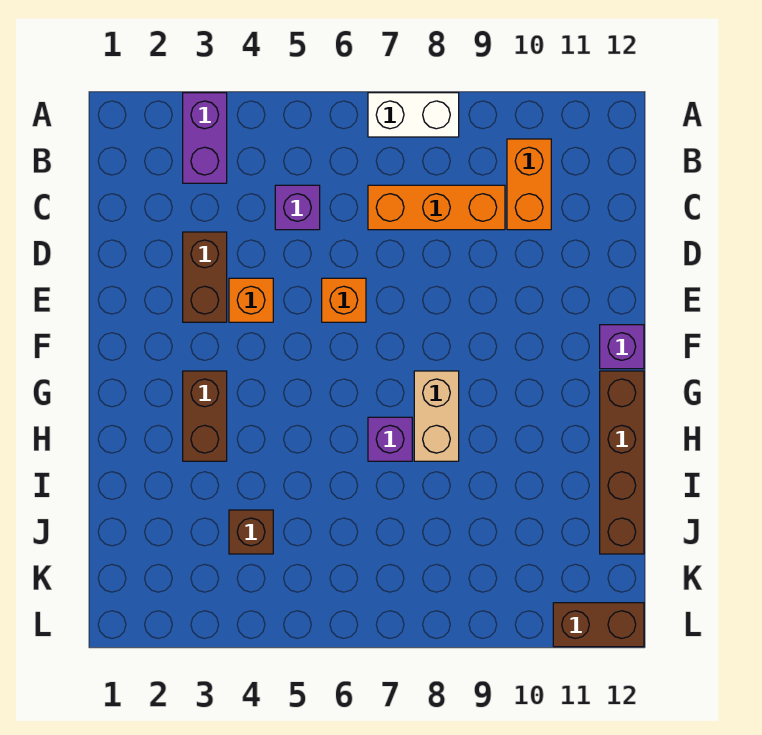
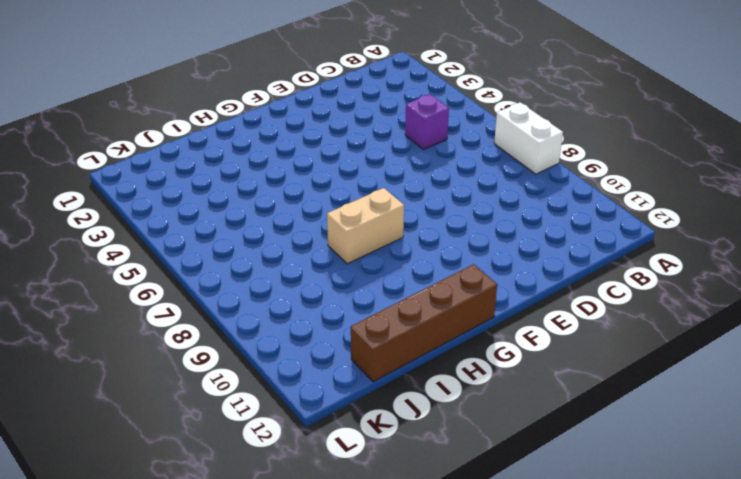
none -> purple brick A3:B3 level 1
none -> orange brick B10:C10 level 1
none -> orange brick C7:C9 level 1

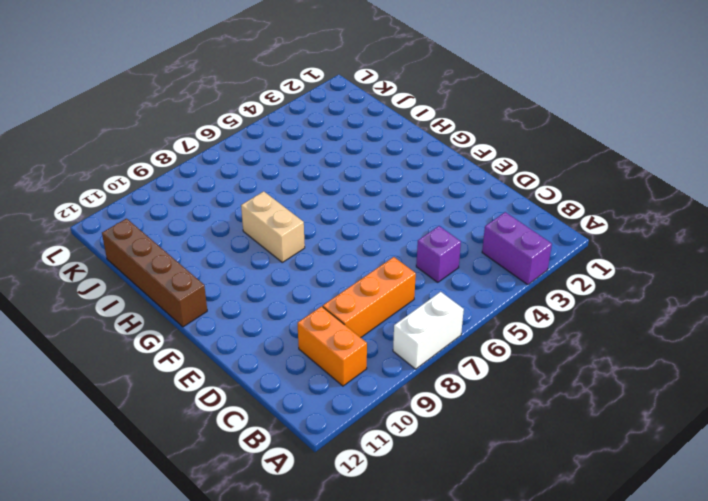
none -> brown brick D3:E3 level 1
none -> orange brick E4 level 1
none -> orange brick E6 level 1

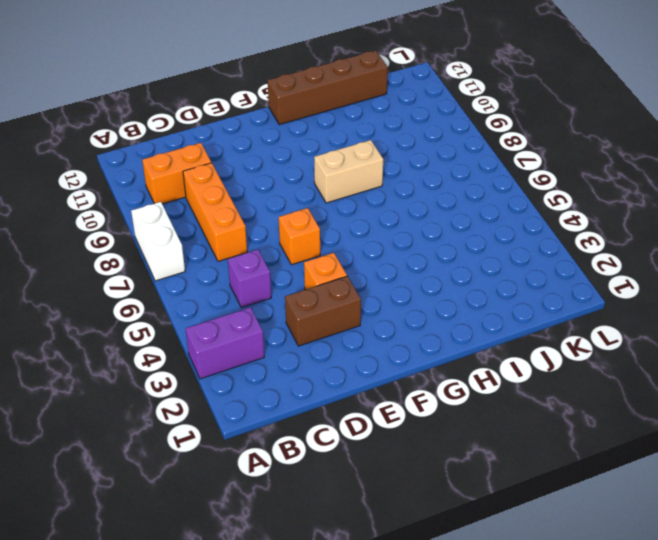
none -> purple brick F12 level 1
none -> brown brick G3:H3 level 1
none -> purple brick H7 level 1

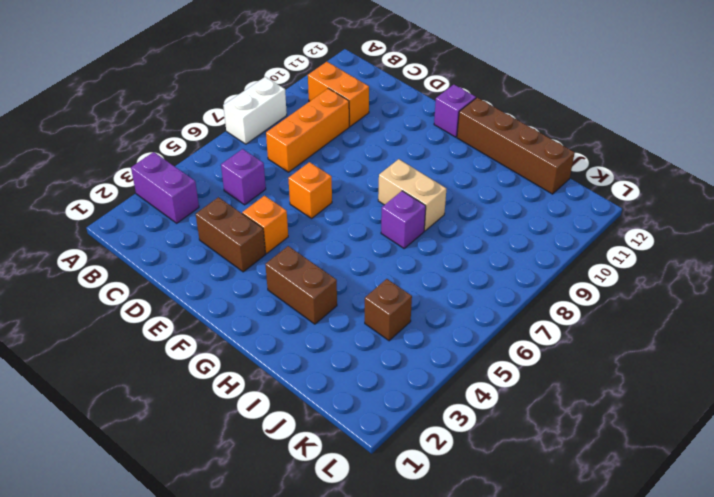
none -> brown brick L11:L12 level 1

